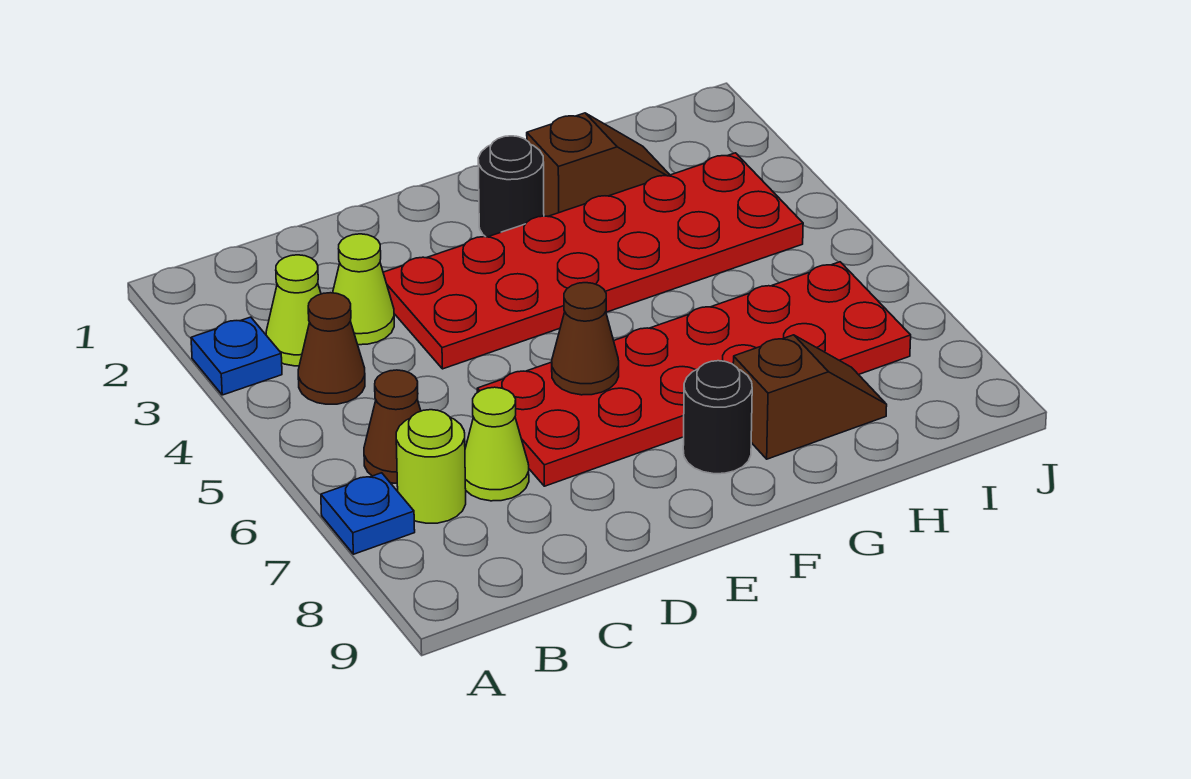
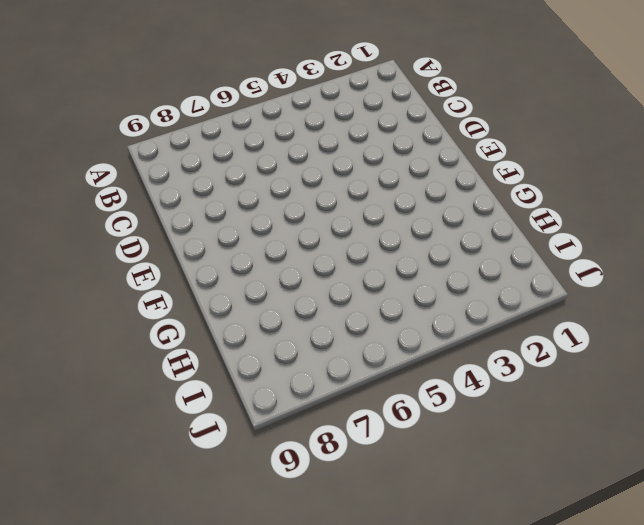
none -> blue plate A3 level 1
none -> blue plate A7 level 1
none -> lime cone B3 level 1

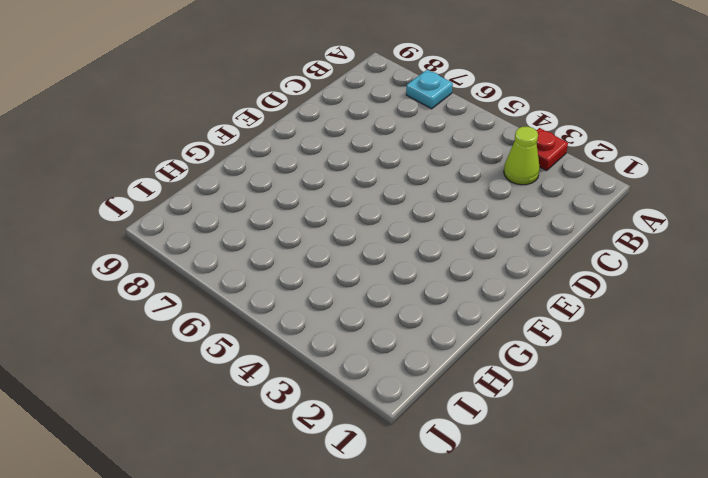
red plate A3 level 1 -> blue plate A3 level 1
cyan plate A7 level 1 -> blue plate A7 level 1
none -> brown cone B4 level 1
none -> brown cone B6 level 1
none -> lime round brick B7 level 1

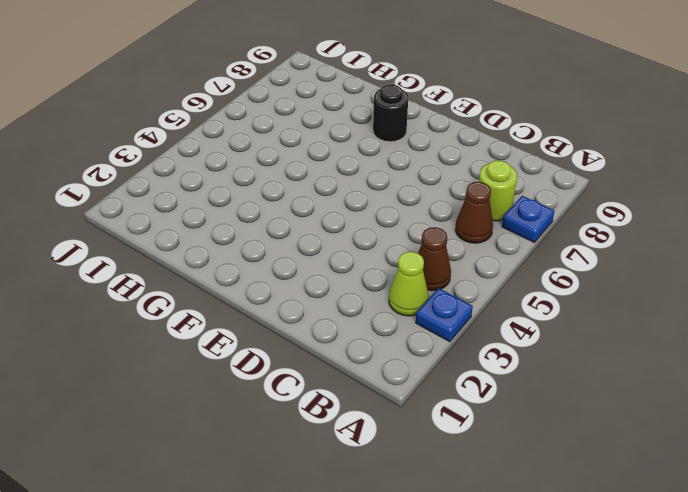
none -> lime cone C3 level 1
none -> lime cone C7 level 1
none -> red plate D3:I4 level 1

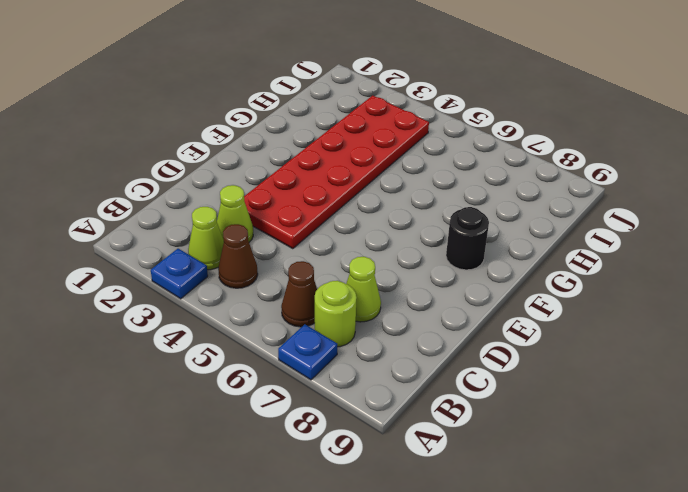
none -> red plate D6:I7 level 1
none -> black round brick F2 level 1
none -> brown slope G2:H2 level 1 top G

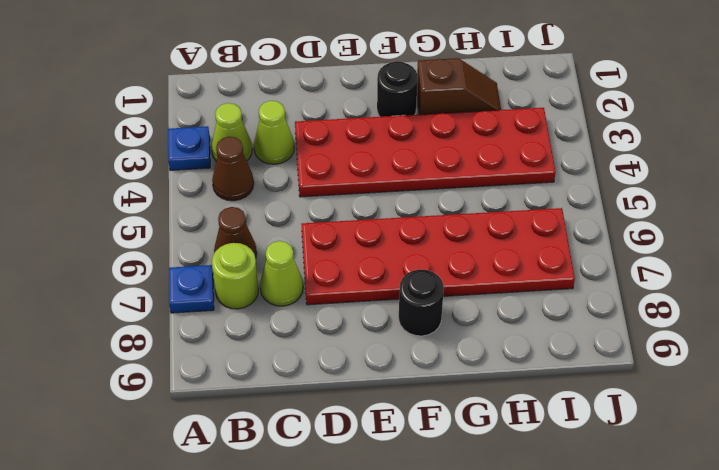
none -> brown slope G8:H8 level 1 top G
none -> brown cone E6 level 2

